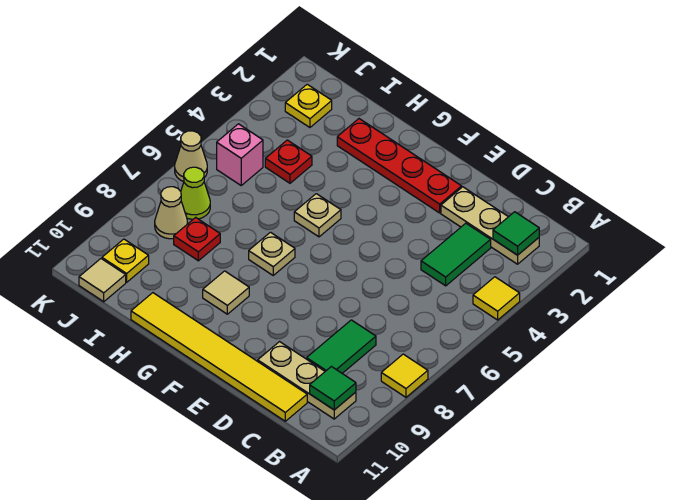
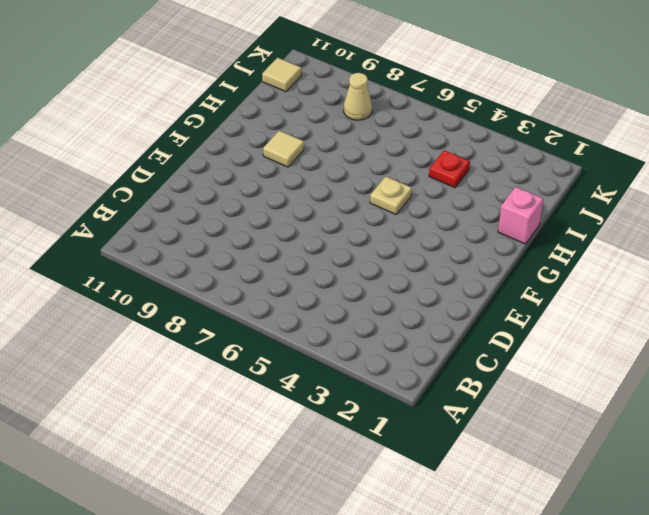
pink brick H1 level 1 -> pink brick J5 level 1
none -> yellow tile A4 level 1
none -> yellow tile A8 level 1
none -> tan plate B2:D2 level 1

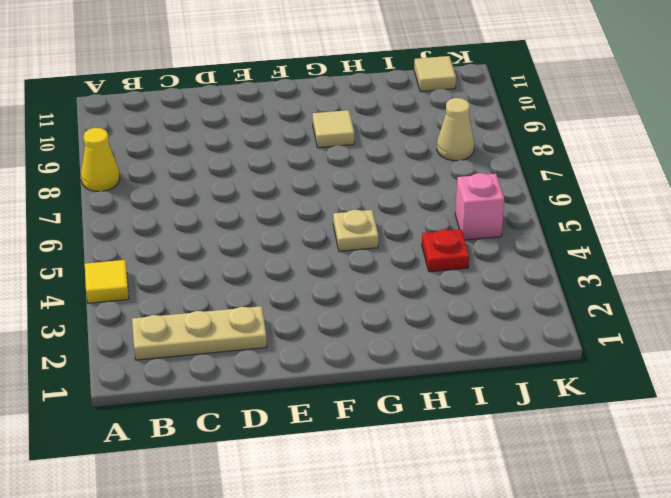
yellow cone A8 level 1 -> yellow tile A8 level 1
none -> tan plate B10:D10 level 1
none -> green tile C3:C4 level 1
none -> green tile C8:C9 level 1

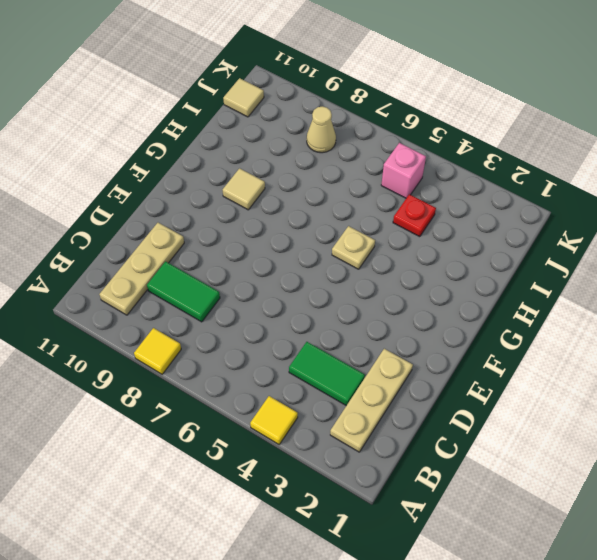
none -> yellow tile C11:H11 level 1
none -> red plate E2:H2 level 1
none -> tan plate G7 level 1

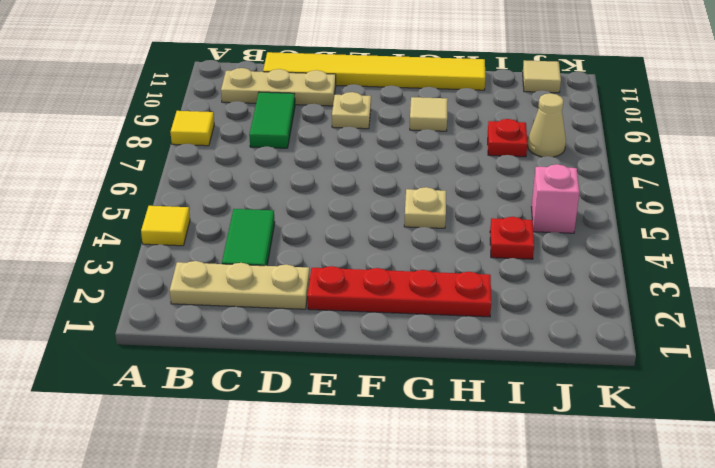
tan plate E9 level 1 -> tan plate G7 level 1
none -> yellow plate J2 level 1
none -> lime cone J7 level 1
none -> yellow plate J10 level 1

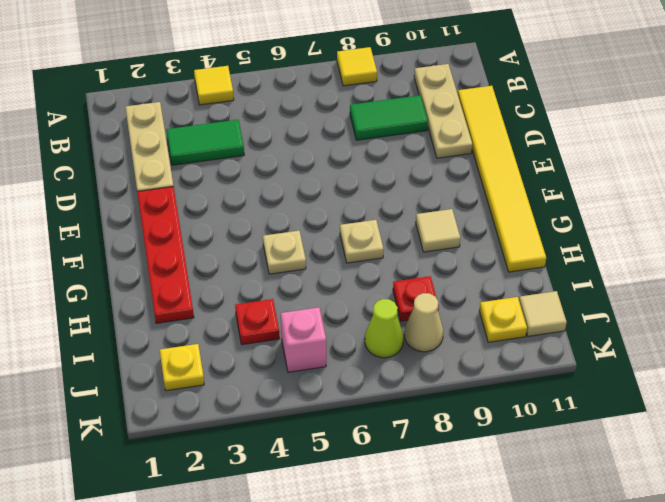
none -> tan cone K6 level 1
none -> green tile B2 level 2
none -> green tile B10 level 2

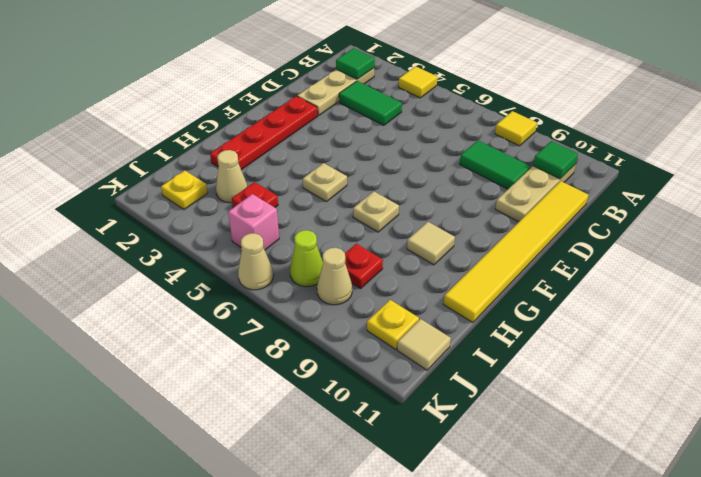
tan cone I3 level 1 -> none

